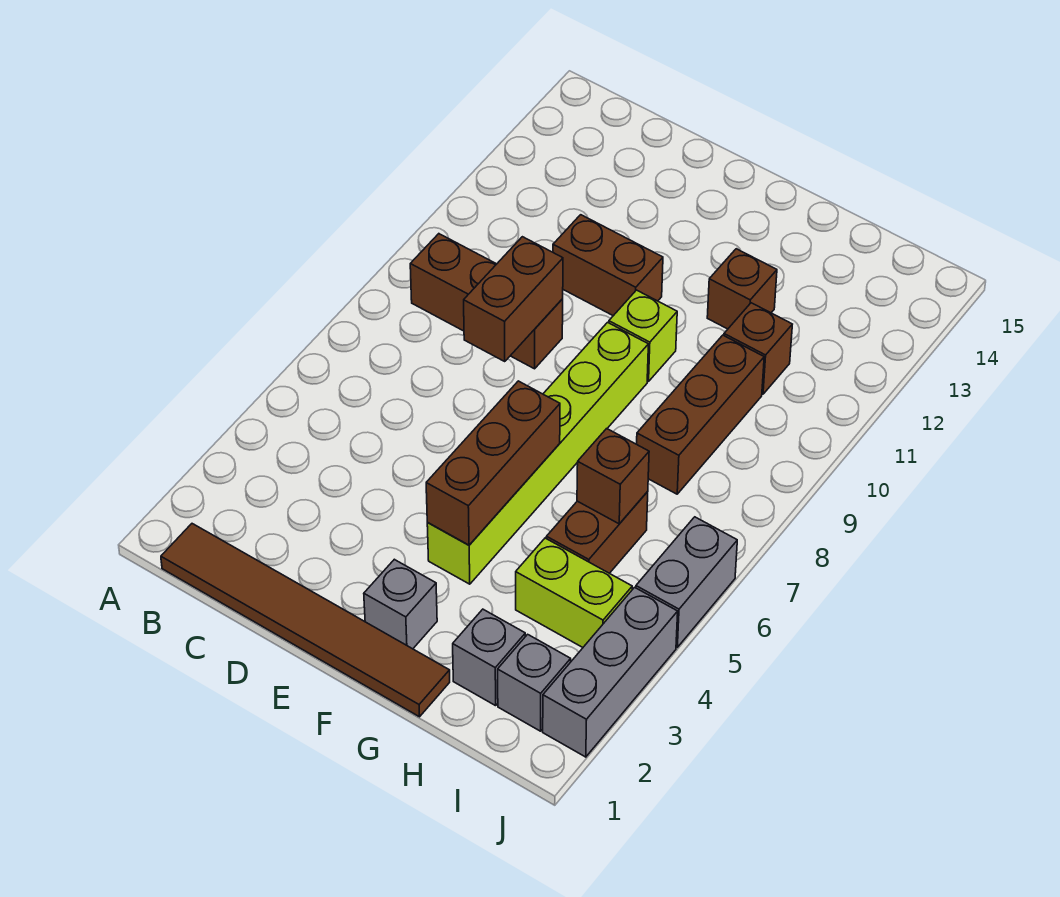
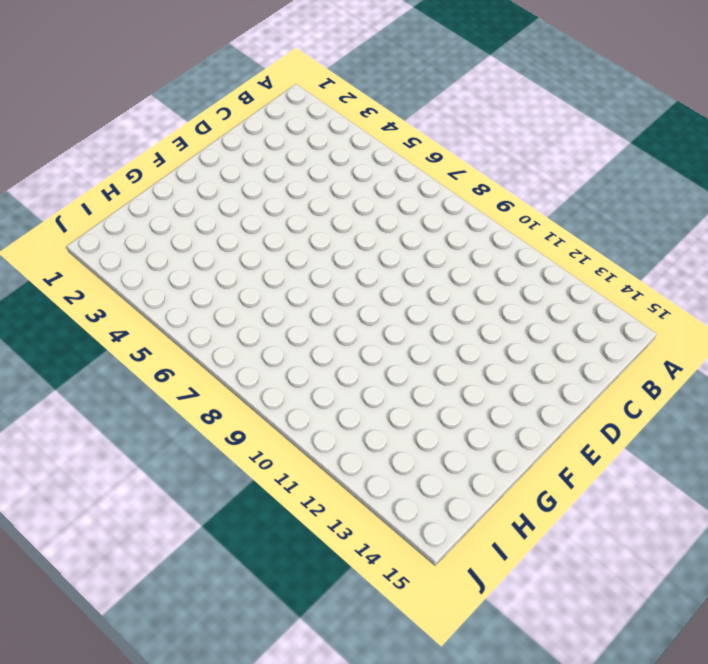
none -> brown tile B1:G1 level 1
none -> brown brick B9:D9 level 1
none -> brown brick D11:E11 level 1

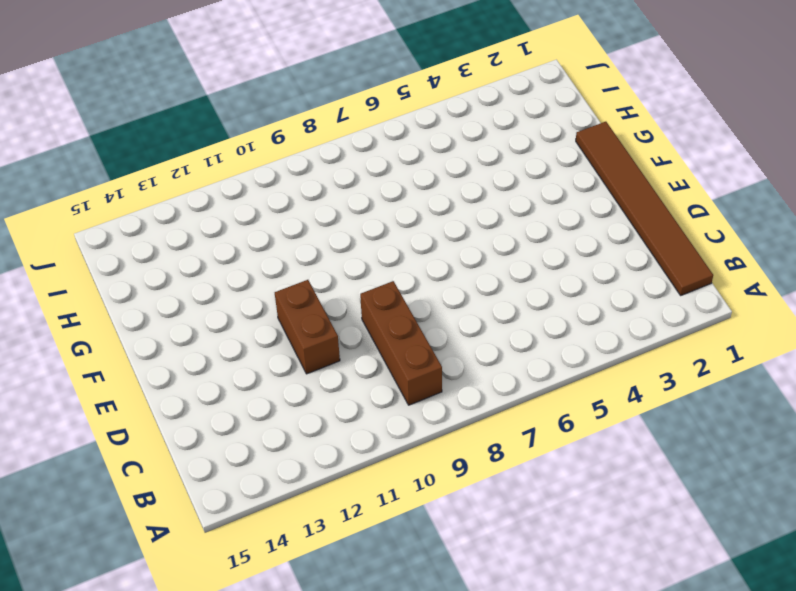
none -> grey brick F2 level 1
none -> lime brick F4:F9 level 1
none -> lime brick F10 level 1

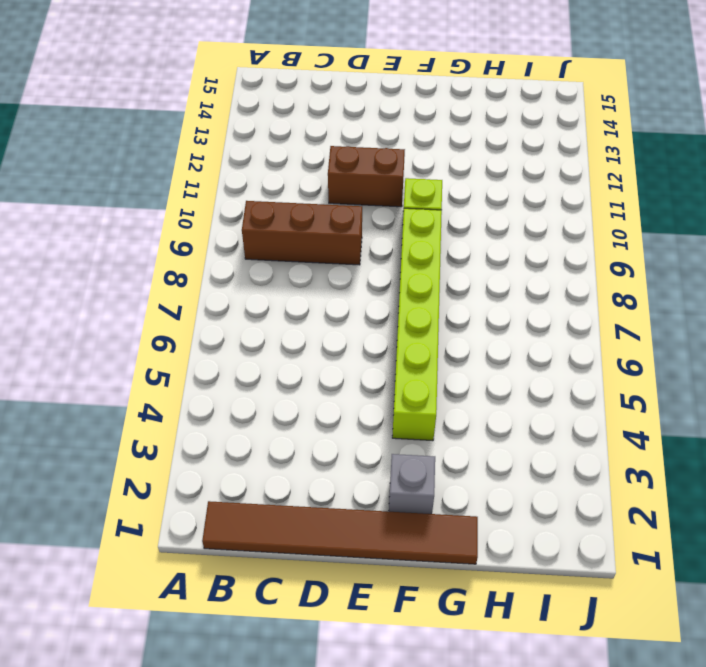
none -> brown brick G12 level 1
none -> grey brick H2 level 1
none -> lime brick H4:I4 level 1

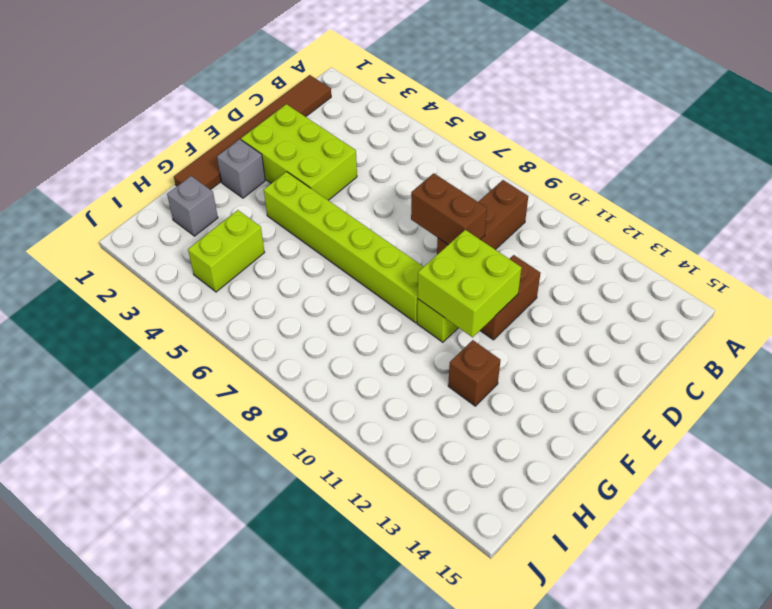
lime brick D2:E4 level 1 -> none
lime brick E10:F11 level 2 -> none
none -> brown brick H5:H6 level 1
none -> brown brick H8:H10 level 1
none -> brown brick H11 level 1

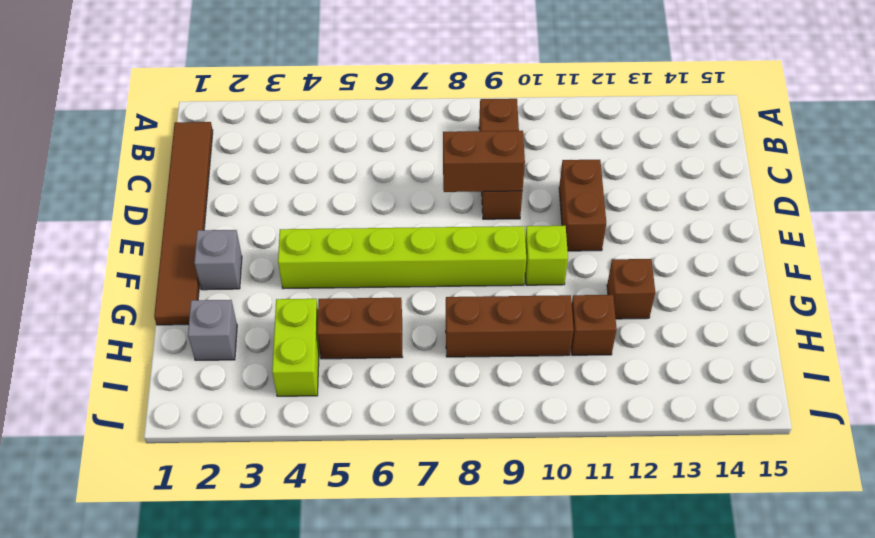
none -> grey brick I2 level 1
none -> grey brick J2:J4 level 1
none -> grey brick J5:J6 level 1

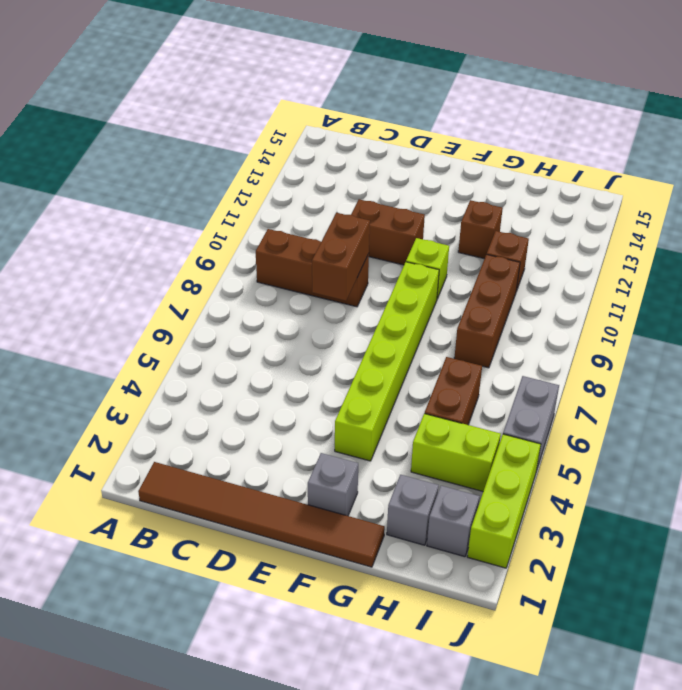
lime brick J2:J4 level 1 -> grey brick J2:J4 level 1
none -> brown brick F4:F6 level 2
none -> brown brick H6 level 2

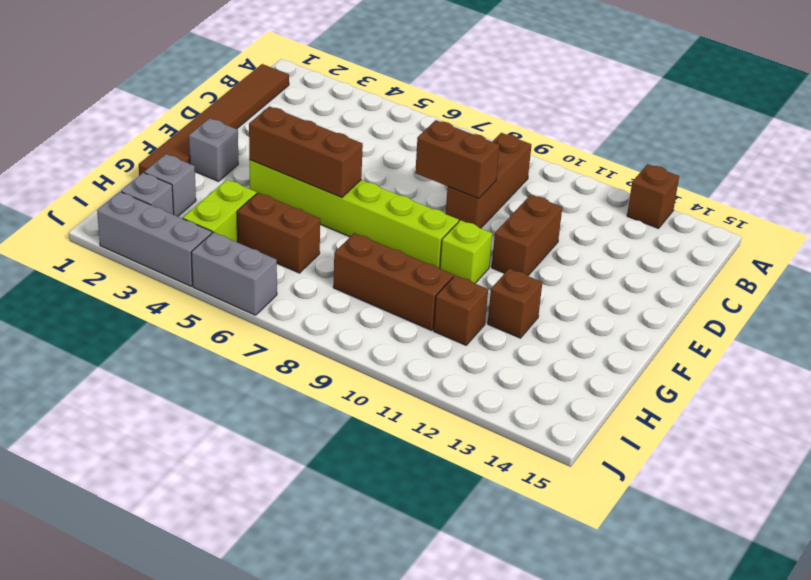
brown brick A13 level 1 -> brown brick H6 level 2

